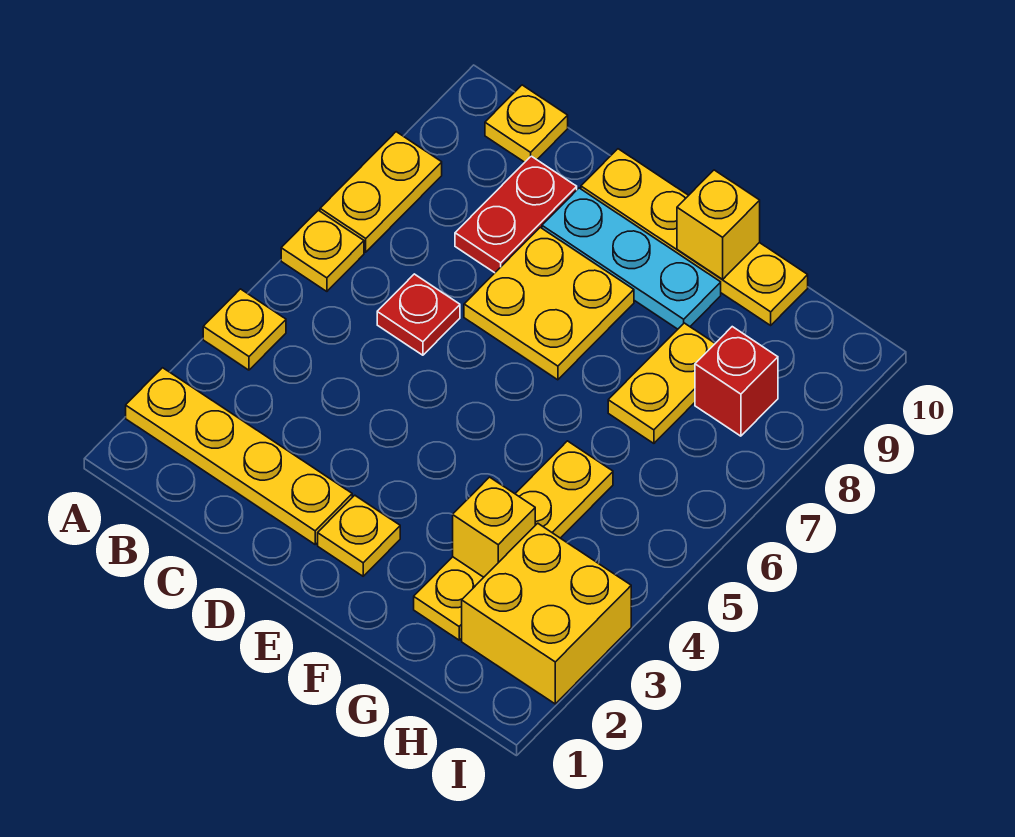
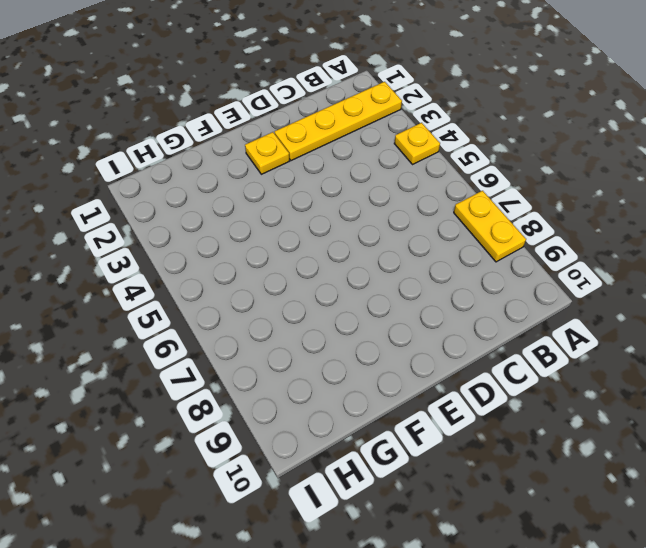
none -> yellow plate A6 level 1
none -> yellow plate B10 level 1
none -> red plate C6 level 1

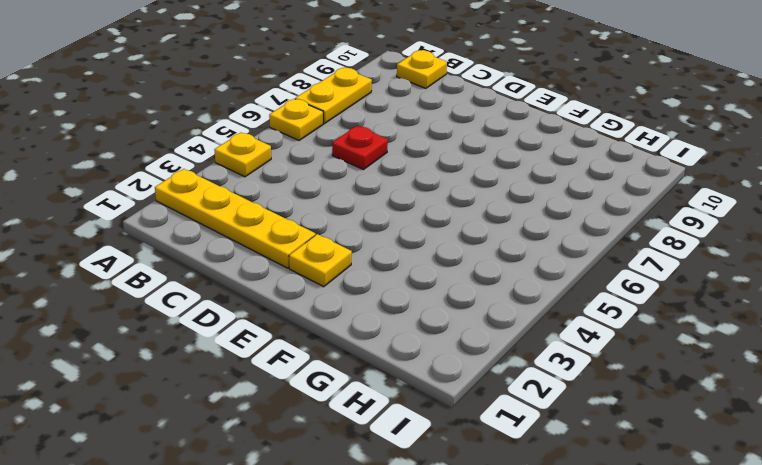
none -> red plate C8:C9 level 1
none -> yellow plate D7:E8 level 1
none -> cyan plate D9:F9 level 1

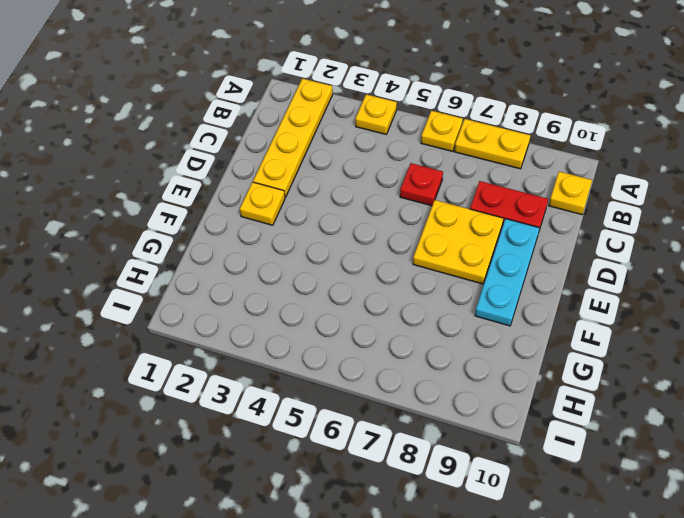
none -> yellow plate D10:G10 level 1
none -> yellow plate G2:G5 level 1
none -> yellow plate G7:G8 level 1

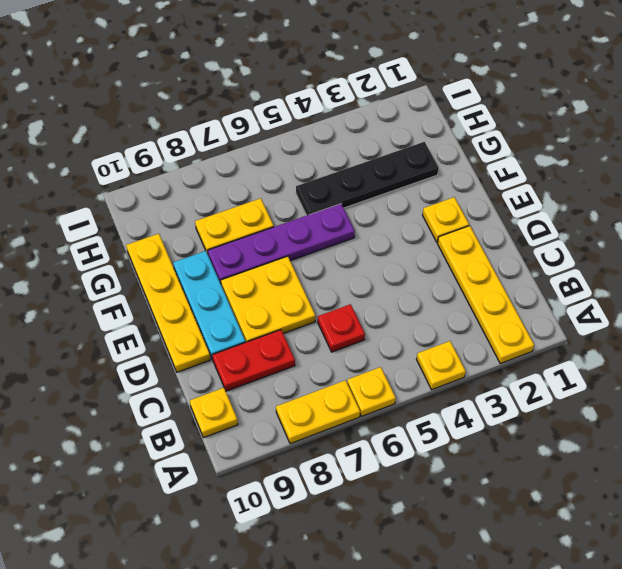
purple plate F5:F8 level 1 -> none
black plate G2:G5 level 1 -> yellow plate G2:G5 level 1
none -> yellow brick H2:I3 level 1
none -> red brick H8 level 1
none -> yellow brick F10 level 2

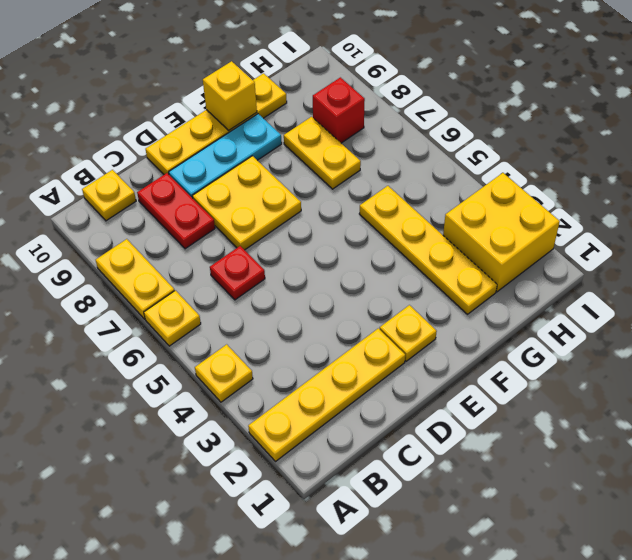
none -> yellow brick G3 level 2

